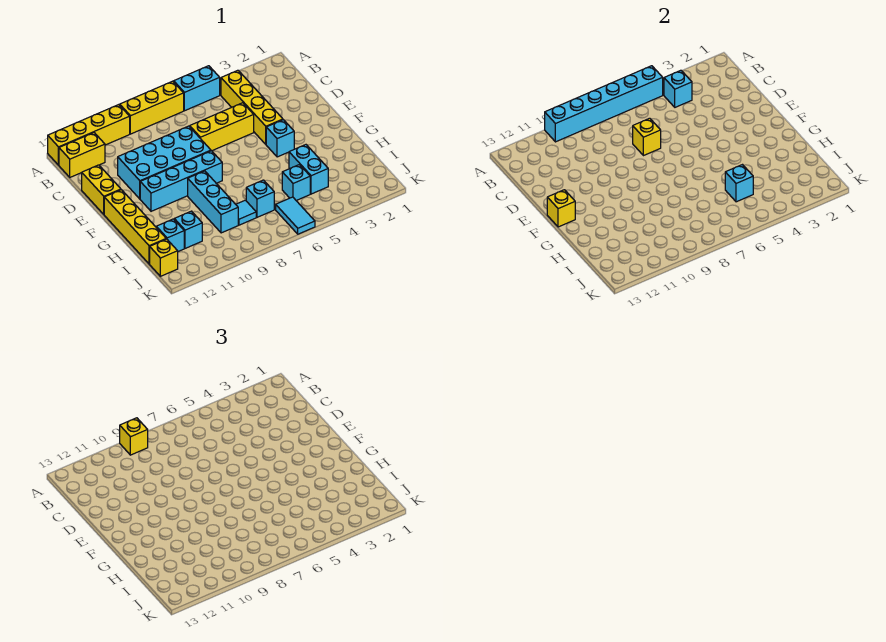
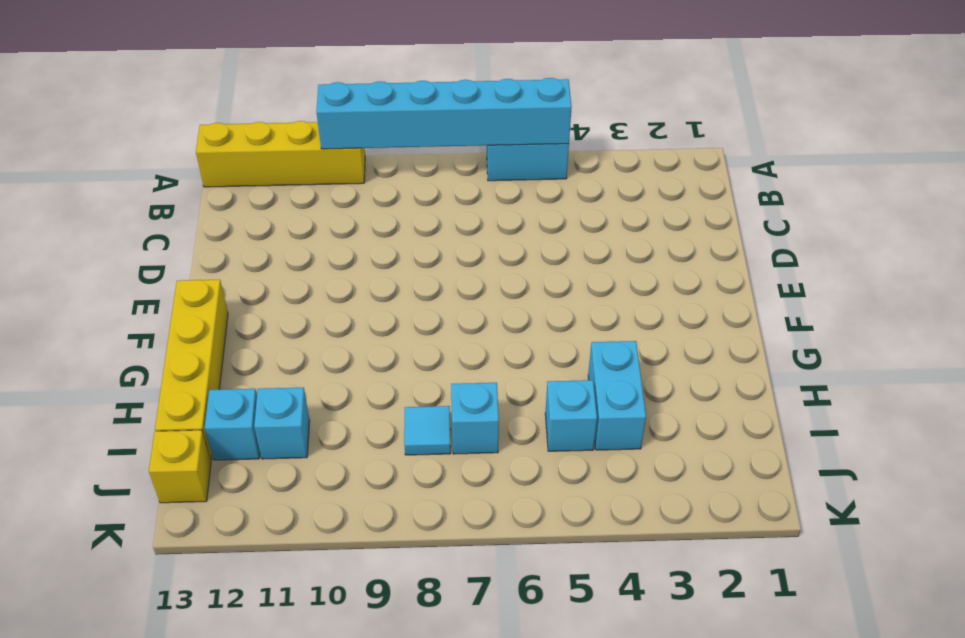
none -> yellow brick A7:A9 level 1
none -> yellow brick B4:E4 level 1
none -> yellow brick B12:B13 level 1

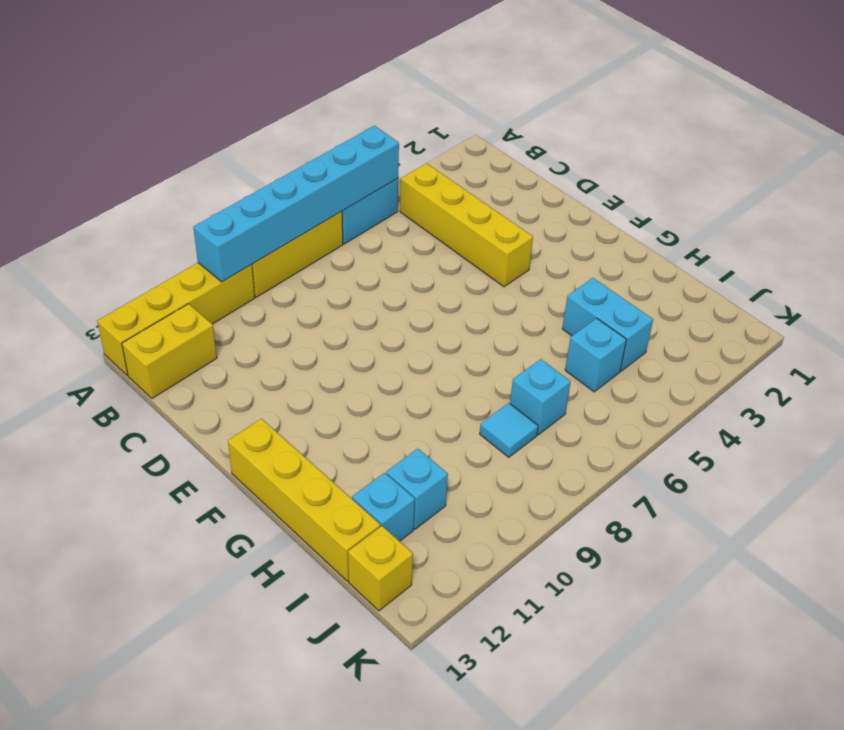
none -> yellow brick D5:D7 level 1
none -> cyan brick D8:E11 level 1
none -> yellow brick D13:E13 level 1

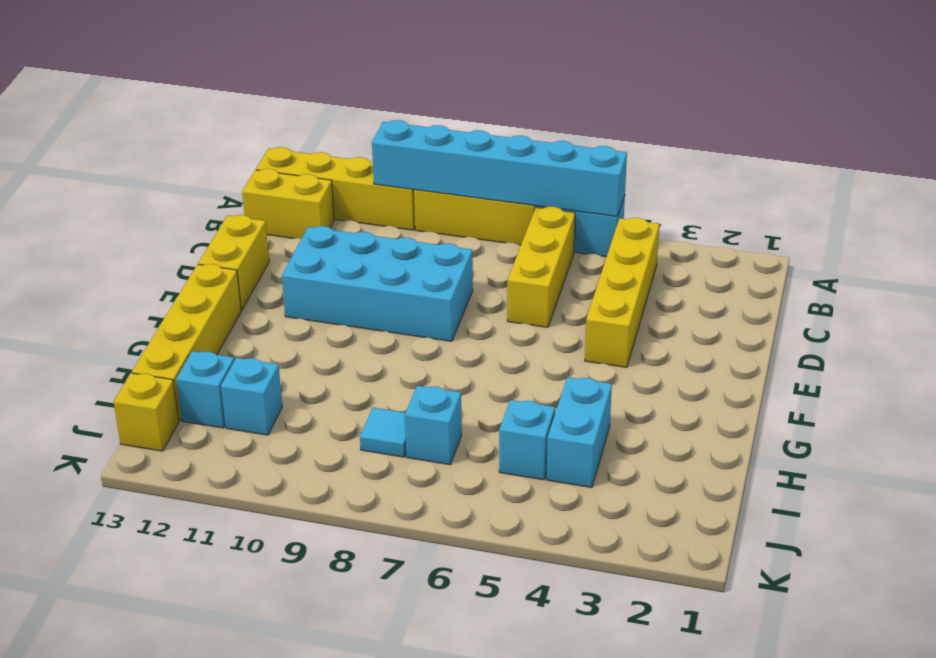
yellow brick B6:D6 level 1 -> yellow brick D5:D7 level 1
none -> cyan brick F4 level 1
none -> cyan brick F8:F11 level 1
none -> cyan brick G9:I9 level 1

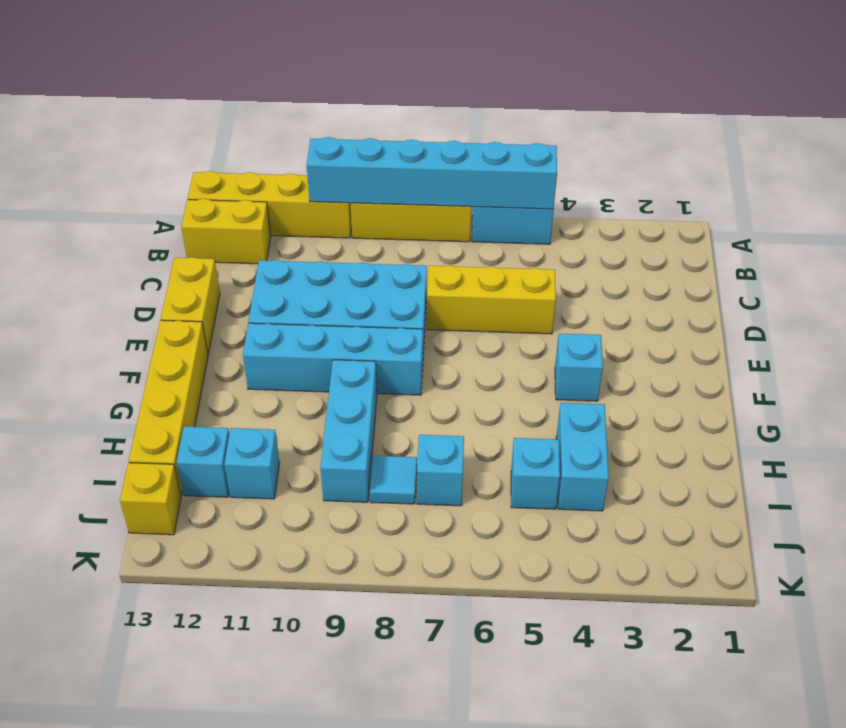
none -> yellow brick B4:E4 level 1
none -> cyan tile J6:K6 level 1
none -> cyan brick B4 level 2

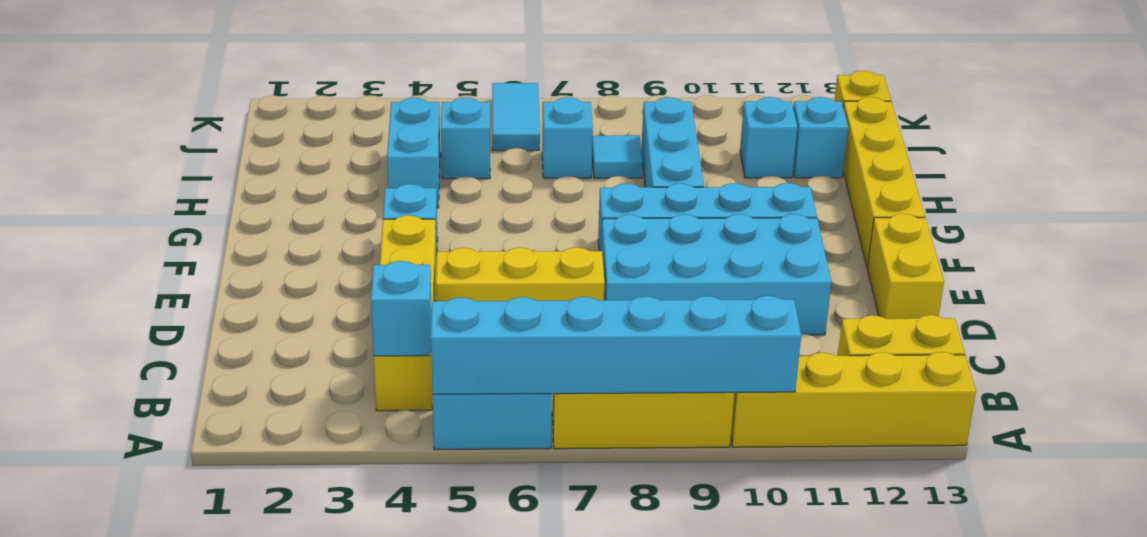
none -> yellow brick D7 level 2
none -> yellow brick F13 level 2
none -> cyan brick I5 level 2

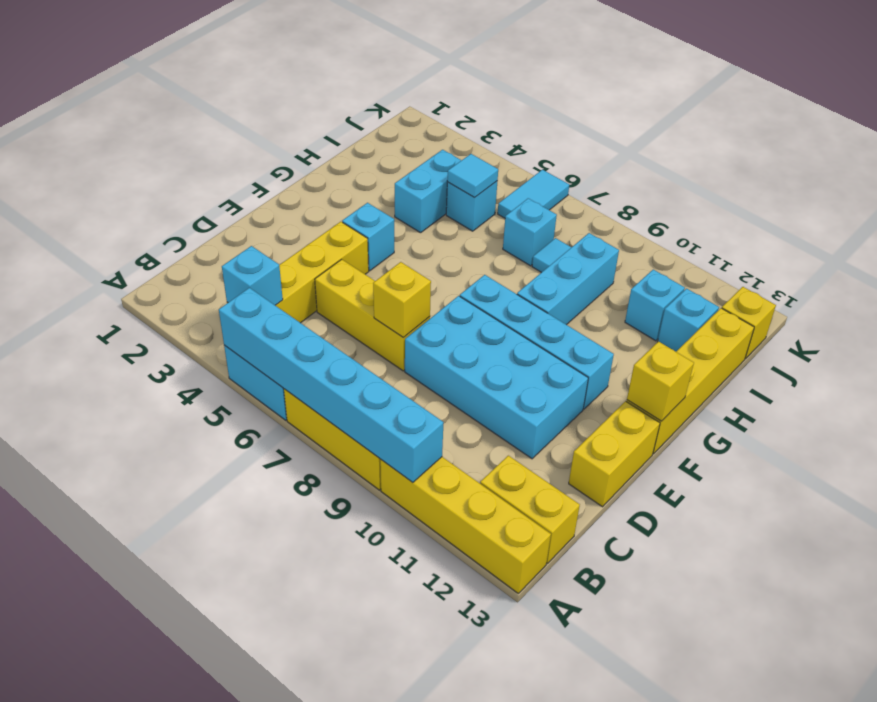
cyan tile I5 level 2 -> cyan brick I5 level 2
none -> yellow brick A9 level 3

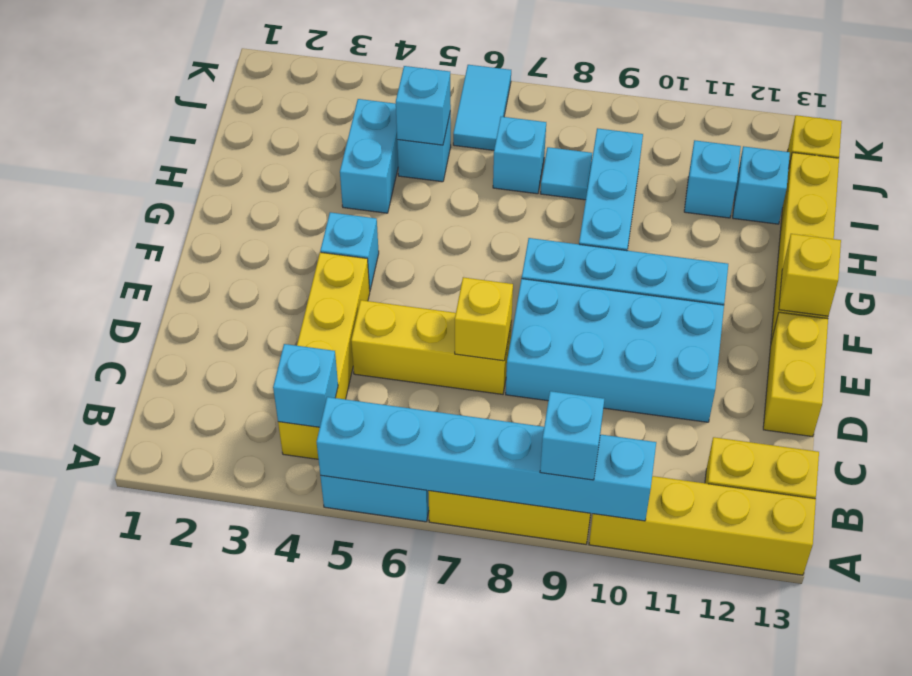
cyan brick A9 level 3 -> yellow brick A9 level 3

